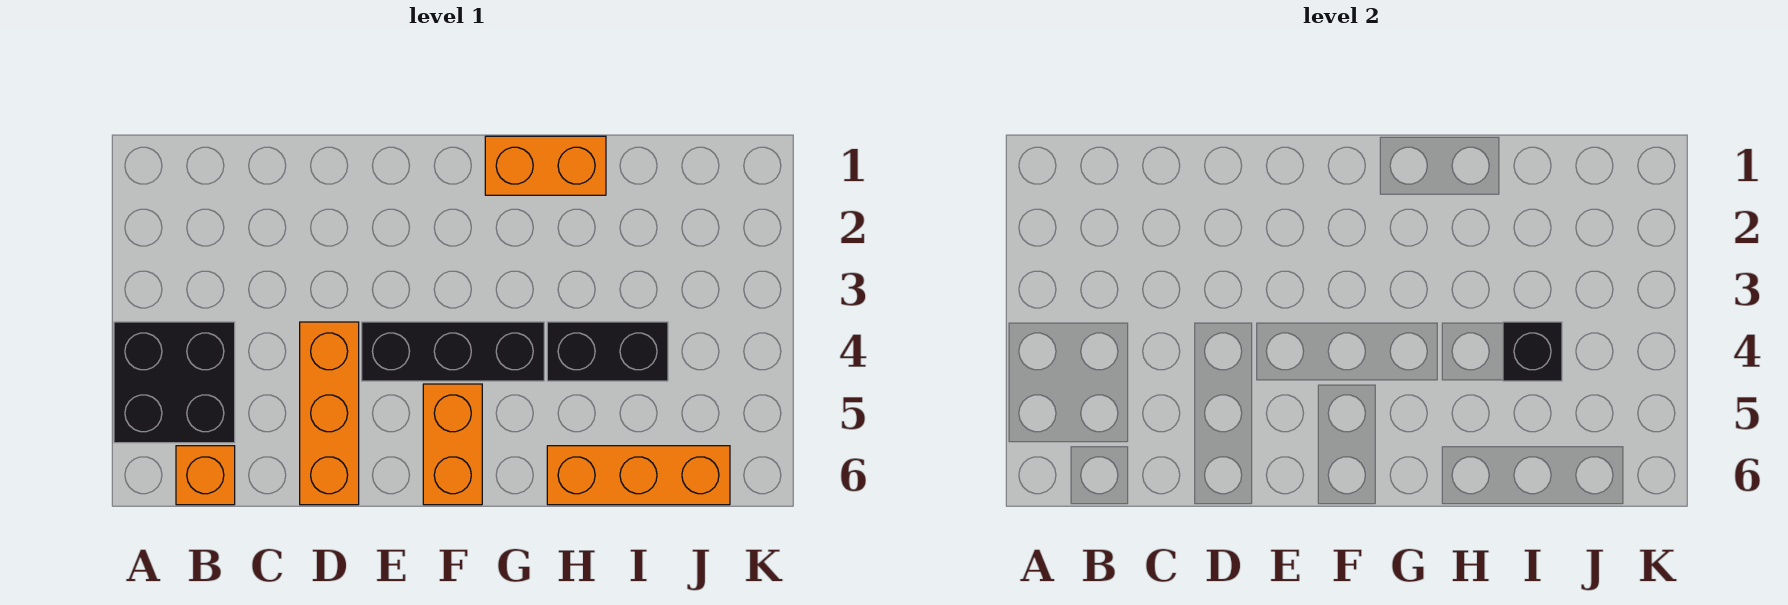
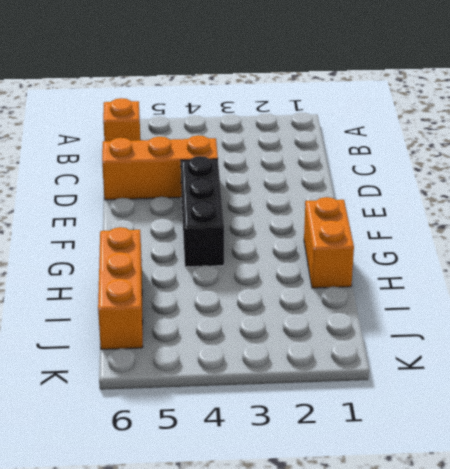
none -> black brick A4:B5 level 1
none -> orange brick F5:F6 level 1

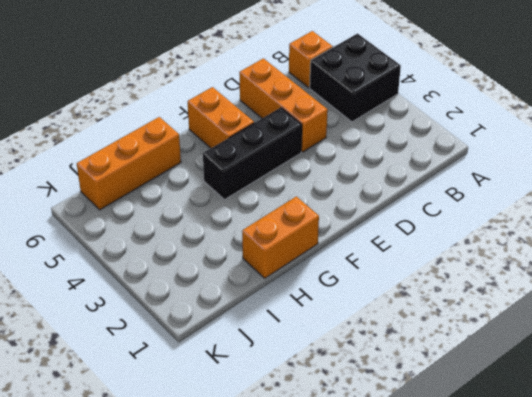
none -> black brick H4:I4 level 1
none -> black brick I4 level 2

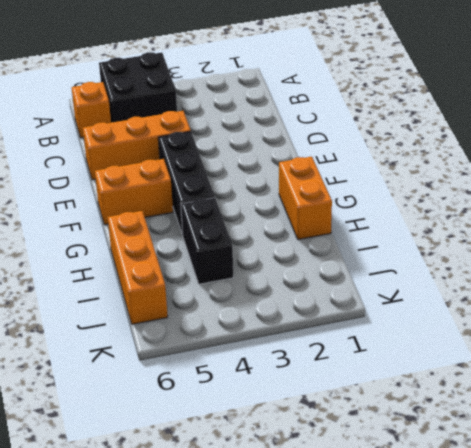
none -> black brick I4 level 2

